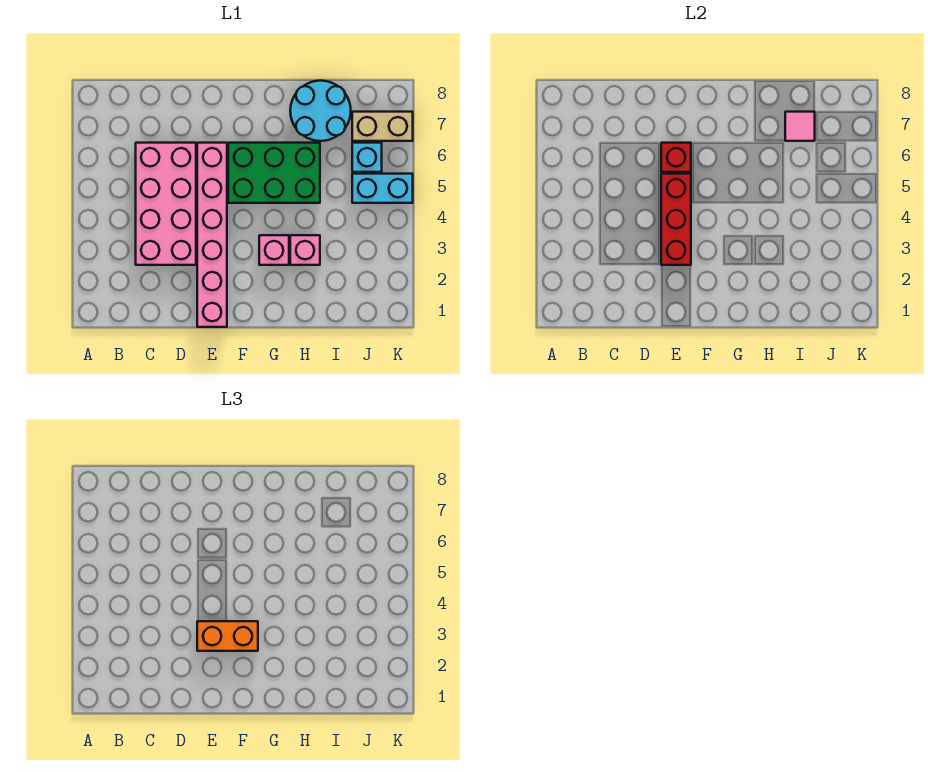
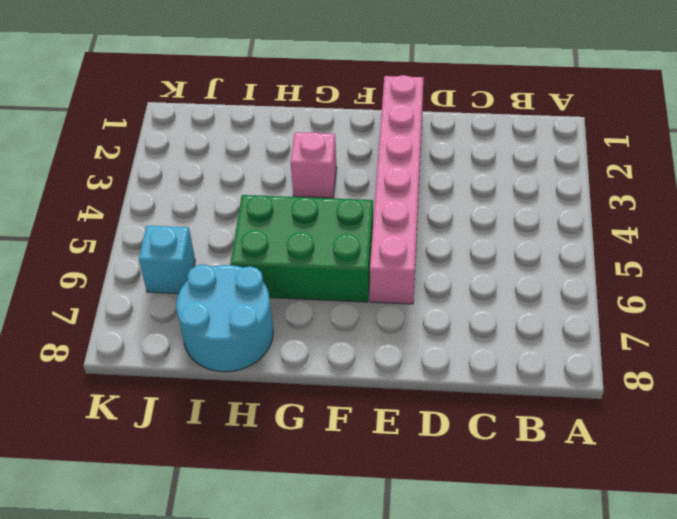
none -> pink brick C3:D6 level 1
none -> pink brick H3 level 1
none -> cyan brick J5:K5 level 1

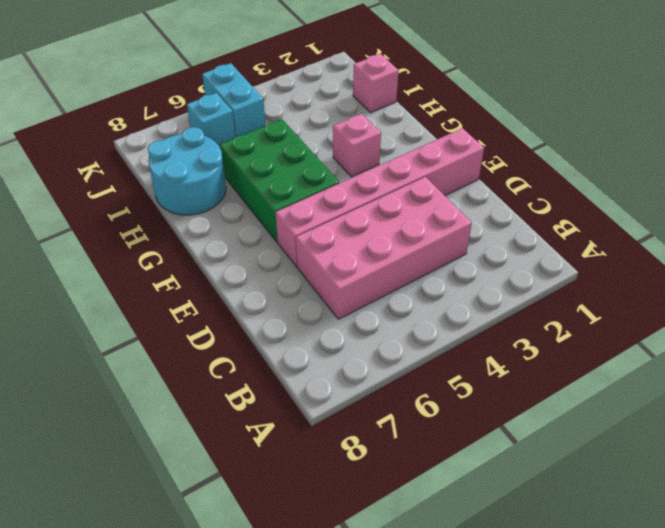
pink brick I1 level 1 -> pink brick H3 level 1
none -> tan brick J7:K7 level 1
none -> red brick E3:E5 level 2
none -> red brick E6 level 2

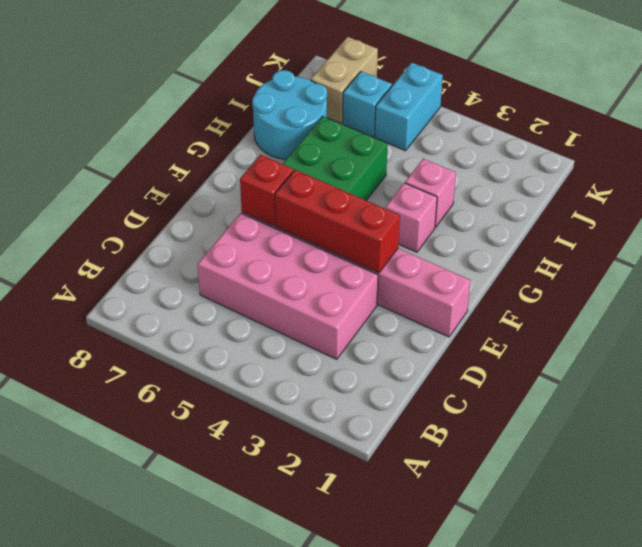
none -> pink tile I7 level 2
none -> orange brick E3:F3 level 3

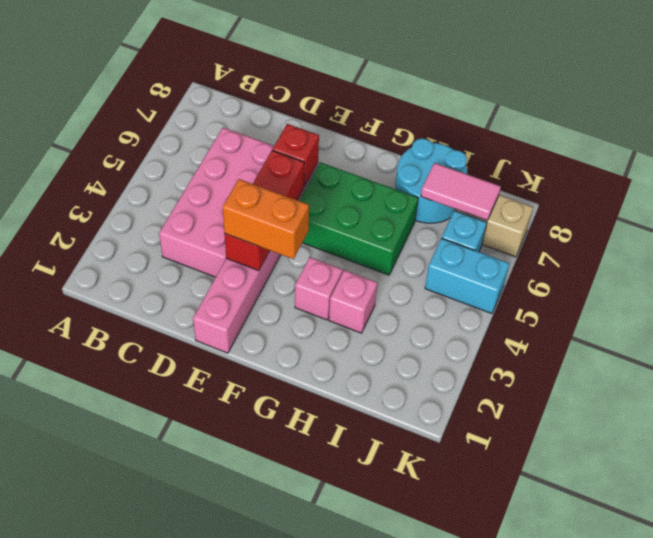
pink tile I7:J7 level 2 -> pink tile I7 level 2

